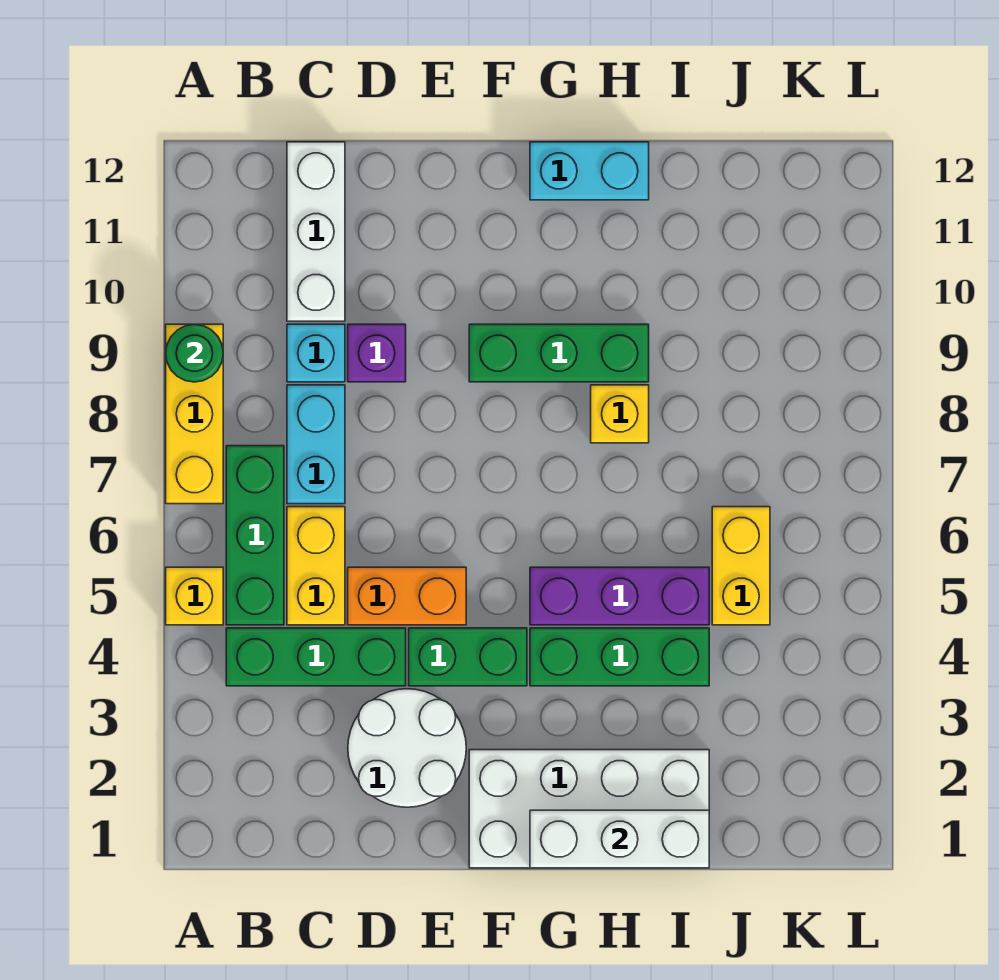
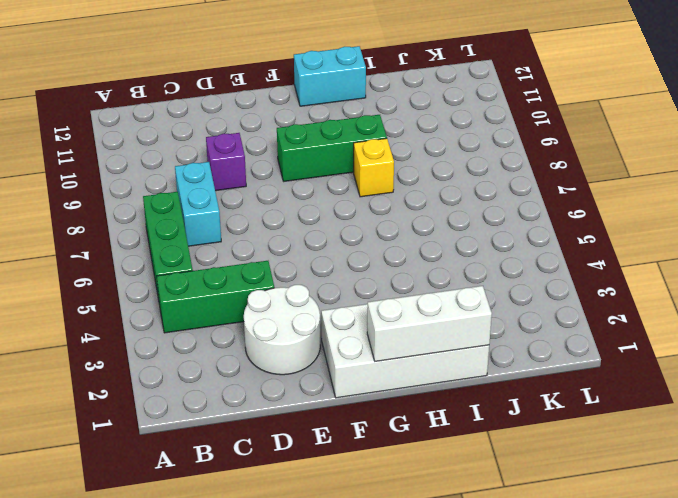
none -> yellow brick A5 level 1
none -> yellow brick A7:A9 level 1
none -> yellow brick C5:C6 level 1

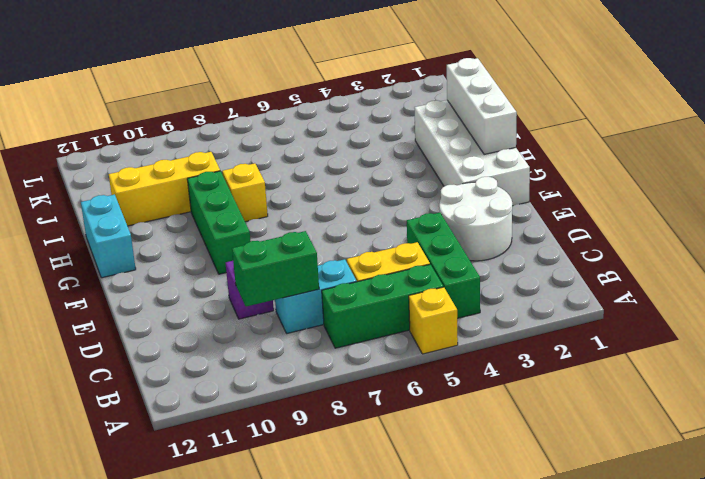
green brick C8:C9 level 2 -> green brick E4:F4 level 1
yellow brick I9:I11 level 1 -> yellow brick A7:A9 level 1
none -> cyan brick C9 level 1
none -> white brick C10:C12 level 1
none -> orange brick D5:E5 level 1

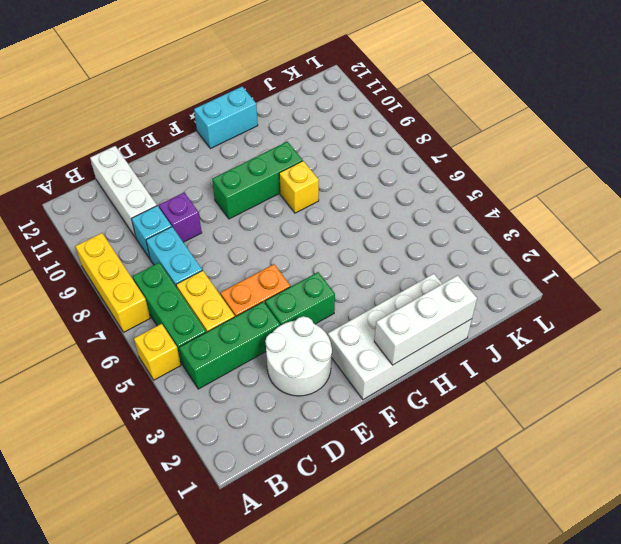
none -> green brick G4:I4 level 1
none -> purple brick G5:I5 level 1
none -> yellow brick J5:J6 level 1

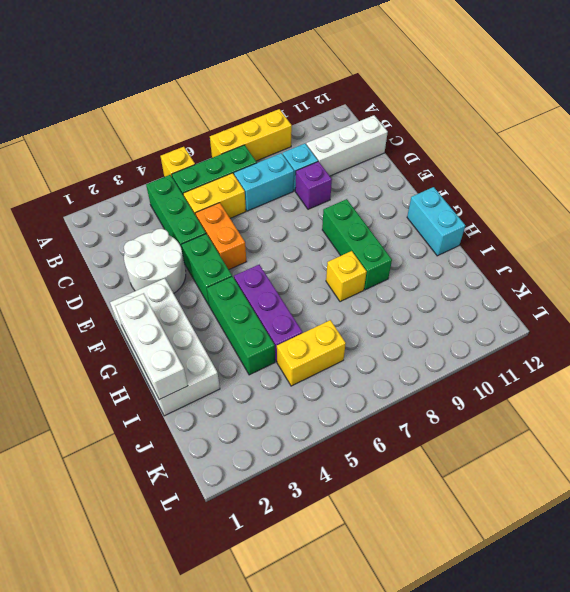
none -> green round brick A9 level 2

